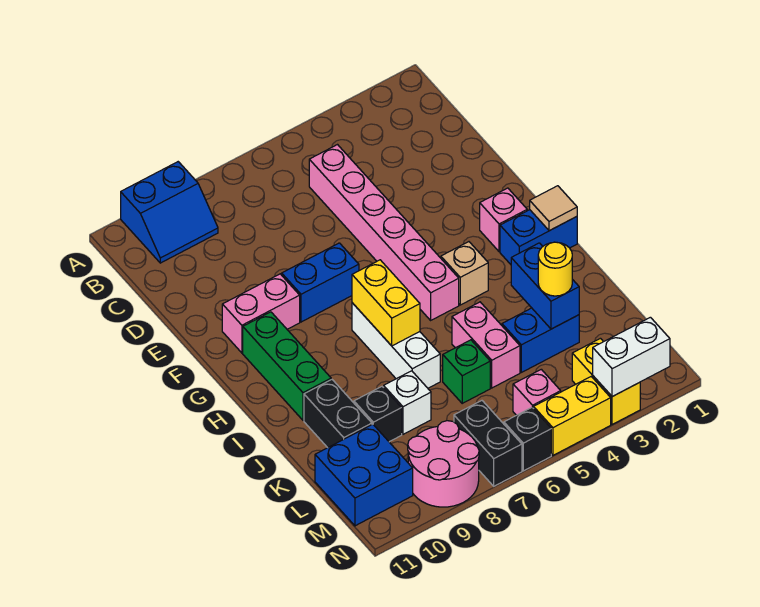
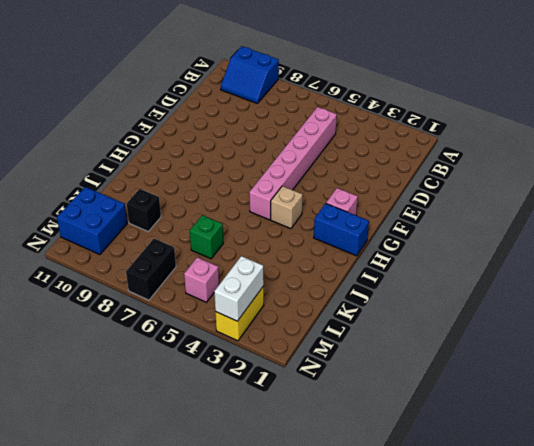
white brick M3:N3 level 2 -> white brick N2:N3 level 2
none -> blue brick F7:F8 level 1
none -> pink brick F9:F10 level 1
none -> green brick G10:I10 level 1

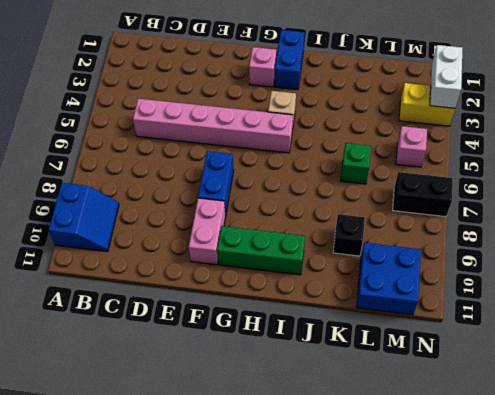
none -> white brick H7:J7 level 1
none -> pink brick J5:K5 level 1
none -> black brick J10:K10 level 1

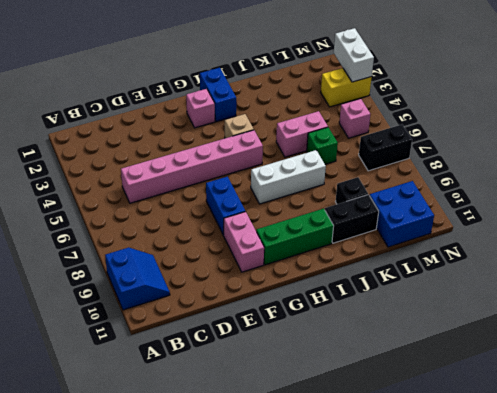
none -> blue brick K3:K4 level 1
none -> white brick K8 level 1
none -> pink round brick M8:N9 level 1

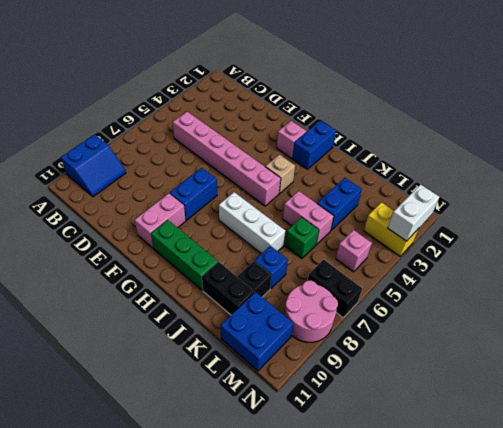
blue brick K8 level 1 -> white brick K8 level 1
none -> yellow brick N4:N5 level 1
none -> black brick N6 level 1
none -> tan tile H1 level 2

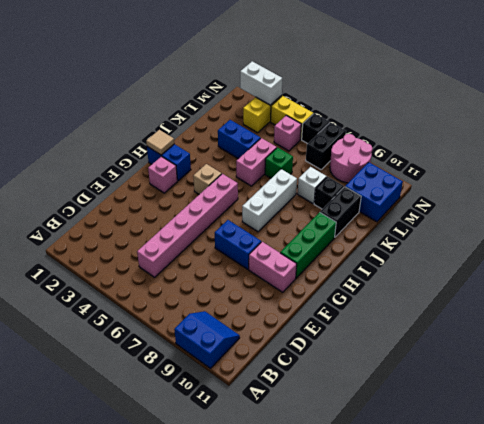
none -> yellow brick H7:I7 level 2
none -> blue brick J3:K3 level 2
none -> yellow round brick K3 level 3

